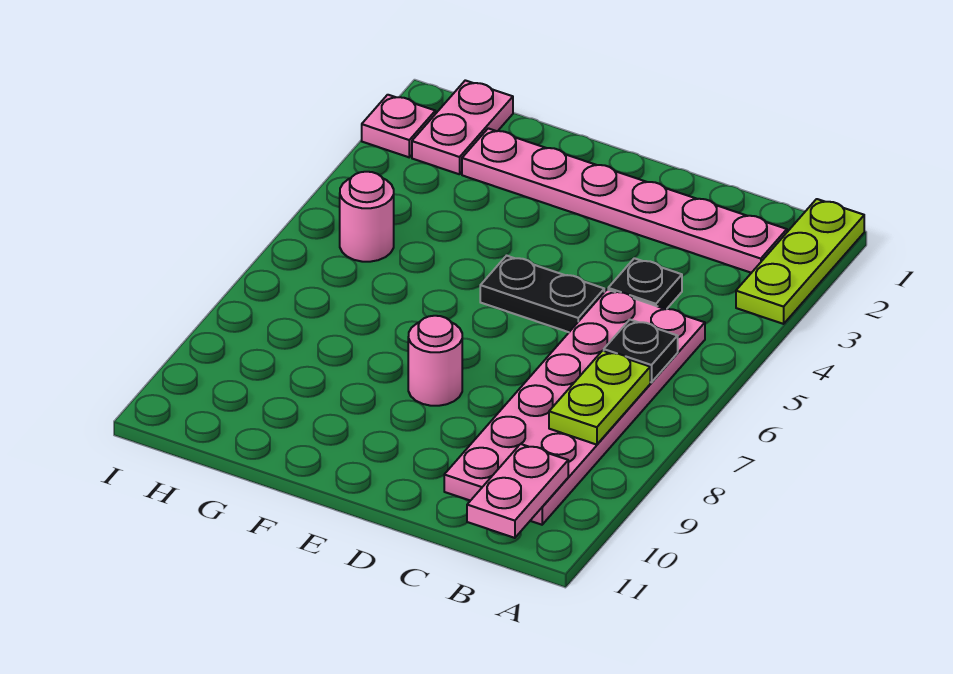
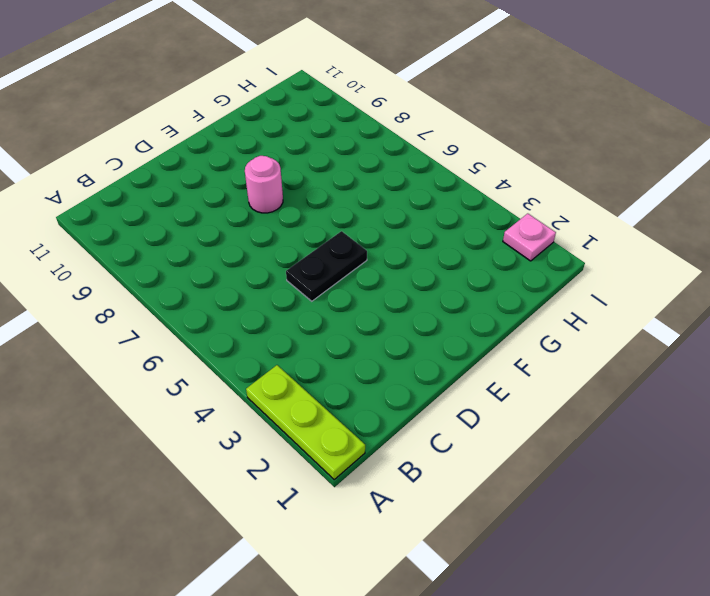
none -> pink plate B2:G2 level 1
none -> pink plate B5:C10 level 1
none -> black plate C4 level 1

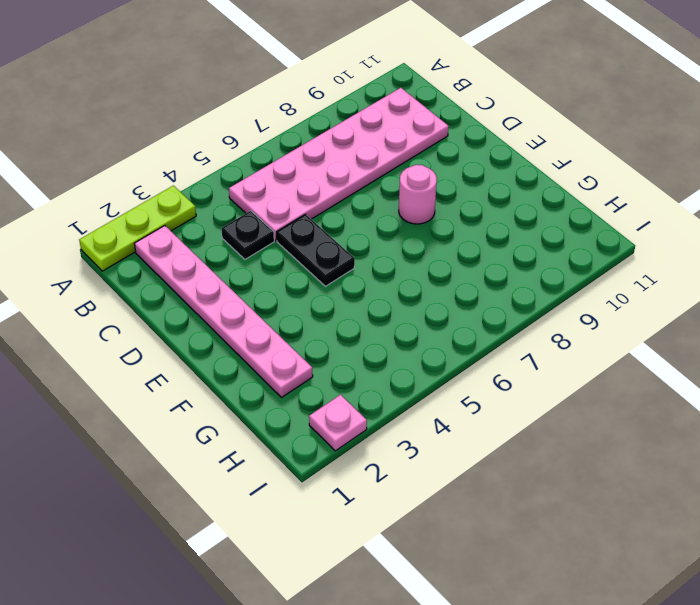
none -> pink plate H1:H2 level 1
none -> pink round brick H5 level 1
none -> black plate B6 level 2

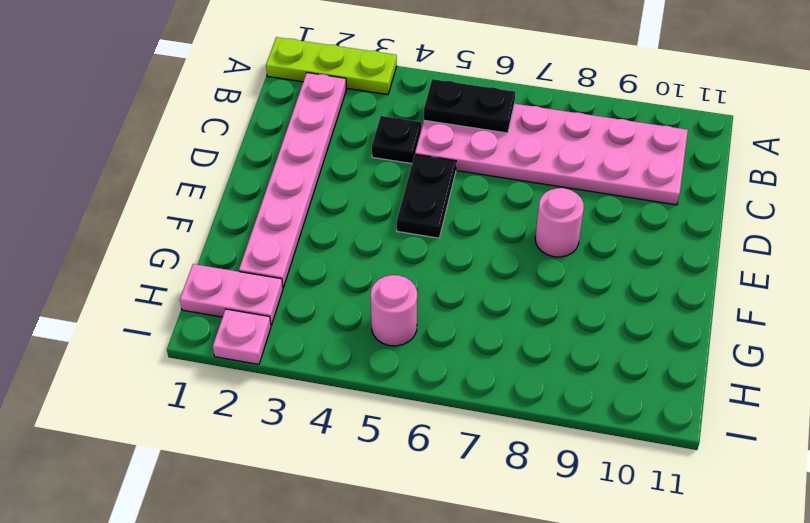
black plate B5:B6 level 2 -> black plate B6 level 2
none -> lime plate B7:B8 level 2
none -> pink plate B10:B11 level 2

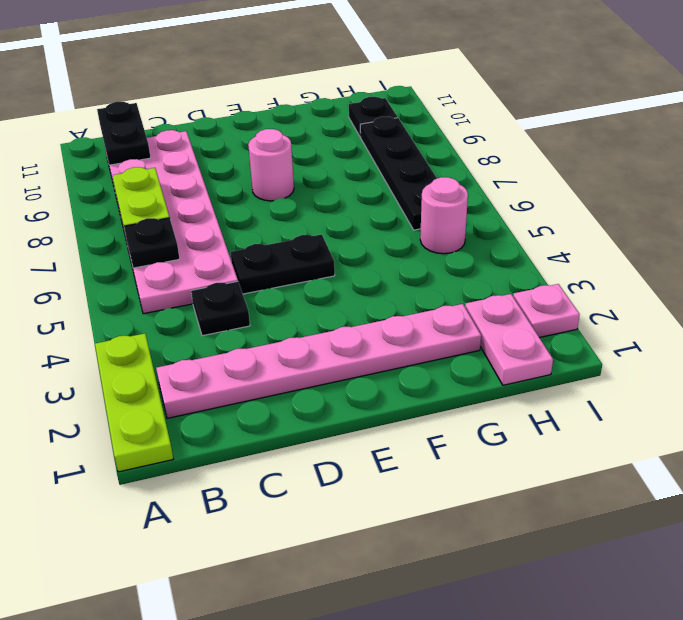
black plate B10:B11 level 2 -> pink plate B10:B11 level 2
black plate H6:H9 level 1 -> none
black plate H10 level 1 -> none

